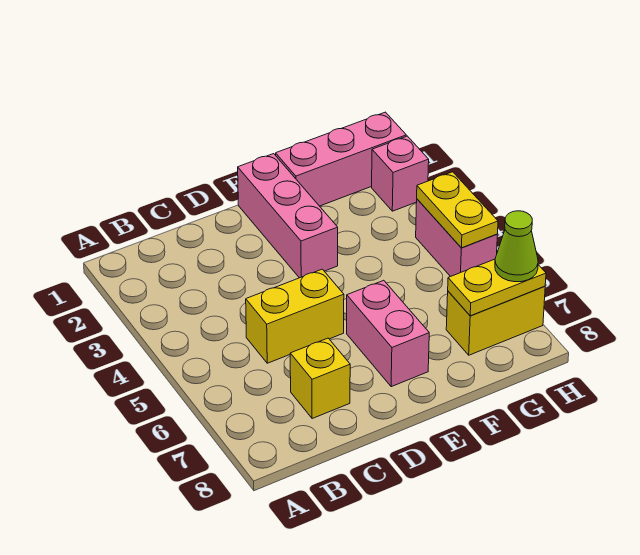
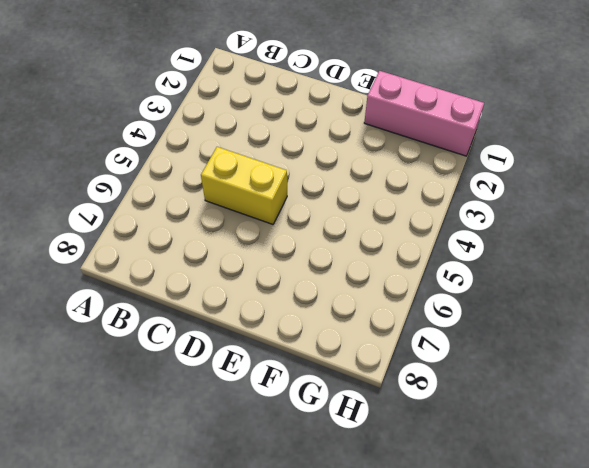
none -> yellow brick C7 level 1
none -> pink brick E1:E3 level 1

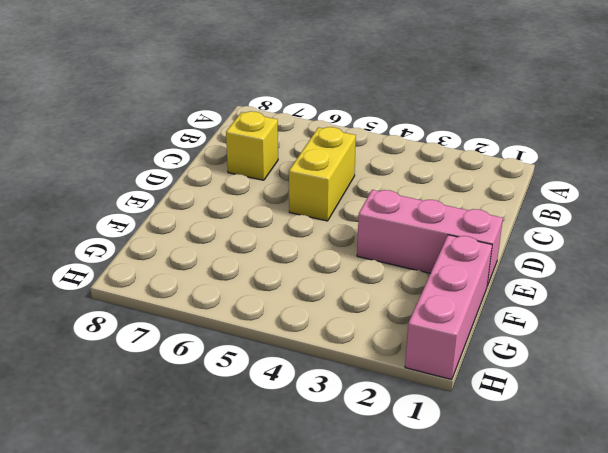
none -> pink brick E6:E7 level 1
none -> yellow brick G7:H7 level 1

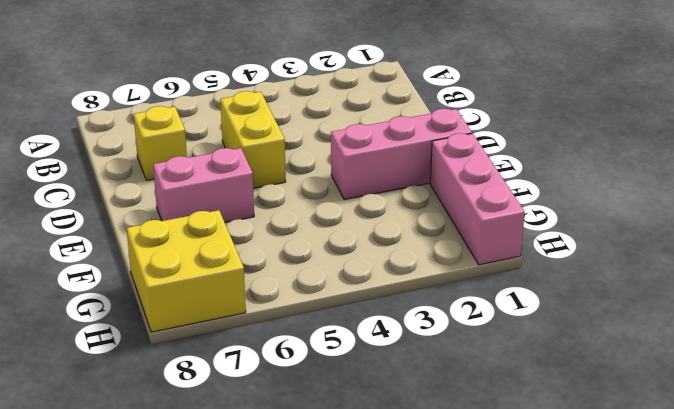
yellow brick G7:H8 level 1 -> yellow brick G7:H7 level 1
none -> pink brick H2 level 1
none -> pink brick H4:H5 level 1

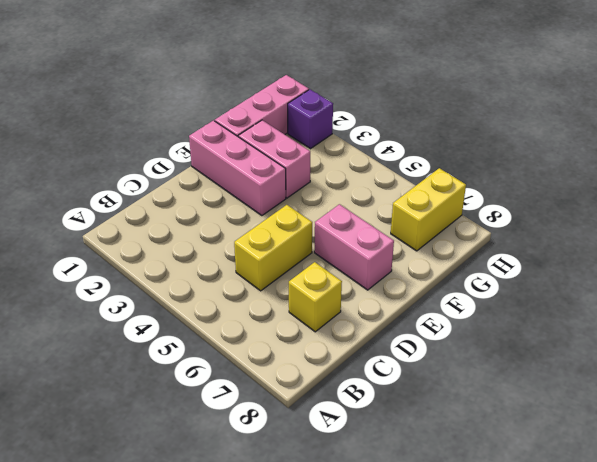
pink brick F2:F3 level 1 -> pink brick H4:H5 level 1
purple brick H2 level 1 -> pink brick H2 level 1
none -> yellow plate G7:H7 level 2
none -> yellow plate H4:H5 level 2

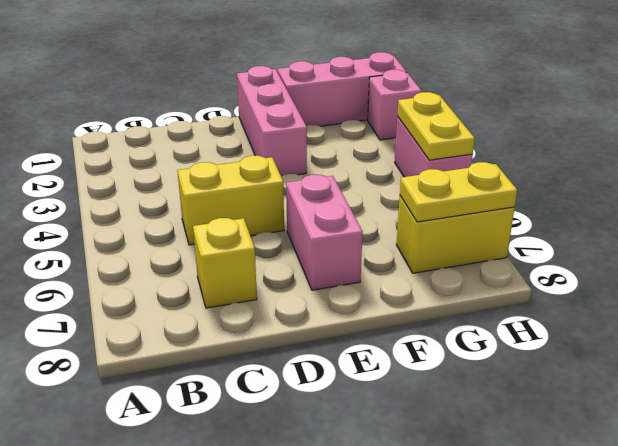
none -> lime cone H7 level 3

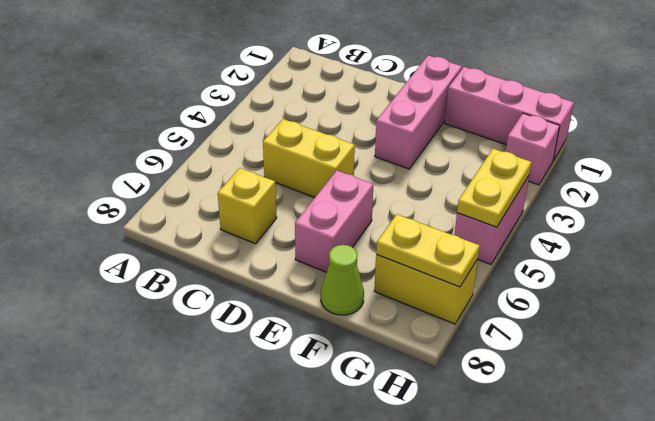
lime cone F8 level 1 -> lime cone H7 level 3

